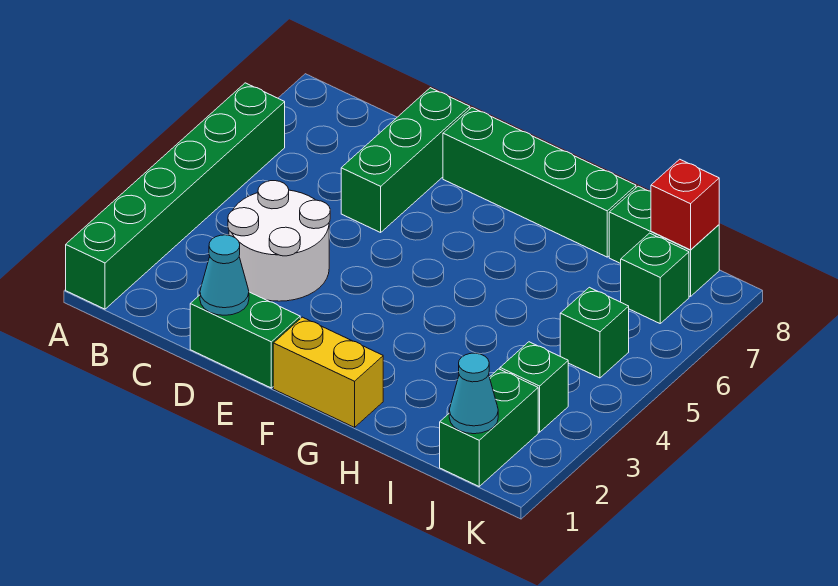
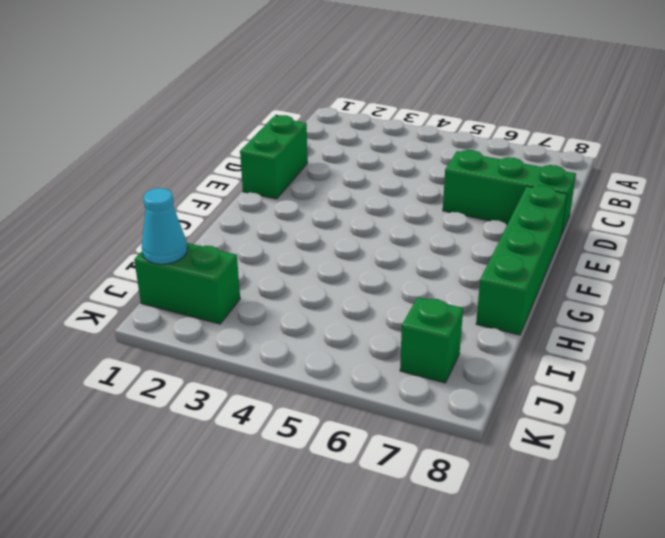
none -> green brick A1:A6 level 1
none -> white round brick C3:D4 level 1
none -> yellow brick F1:G1 level 1

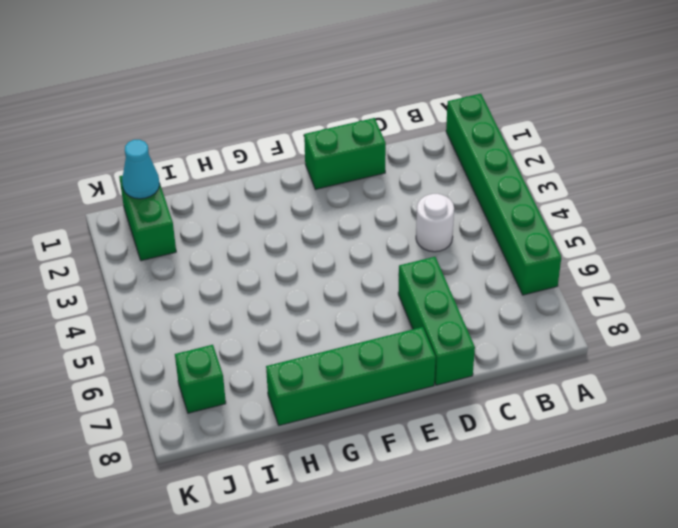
white round brick C4 level 1 -> white round brick C3:D4 level 1
none -> yellow brick F1:G1 level 1
none -> green brick I8:J8 level 1
none -> green brick J3 level 1

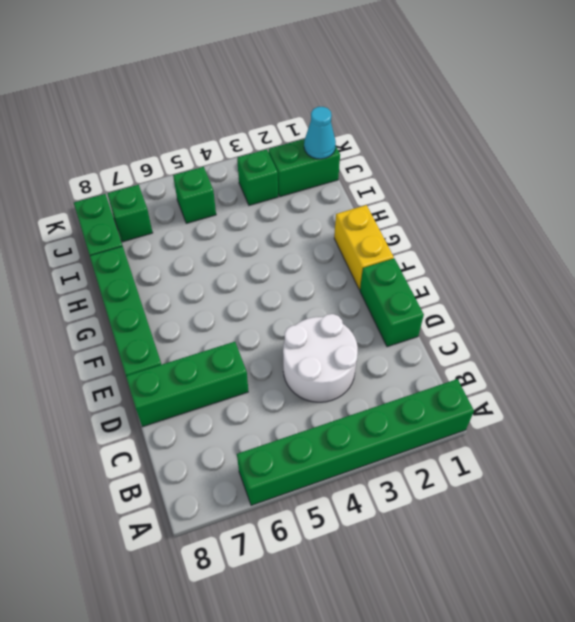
none -> cyan cone D1 level 2
none -> red brick J8 level 2

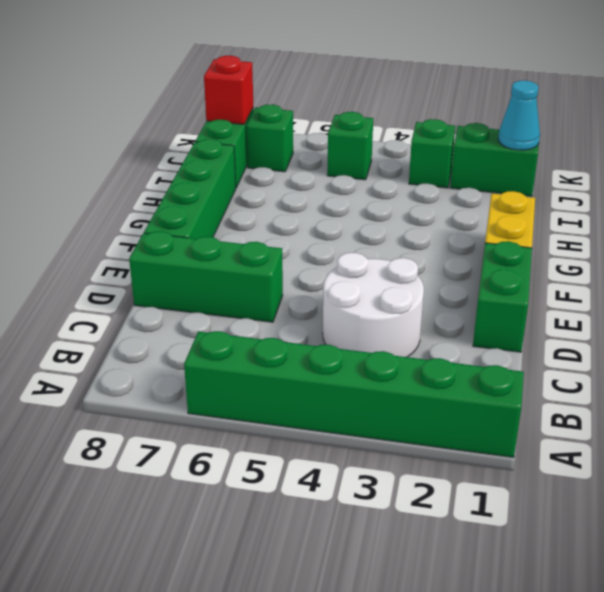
none -> cyan cone D1 level 2

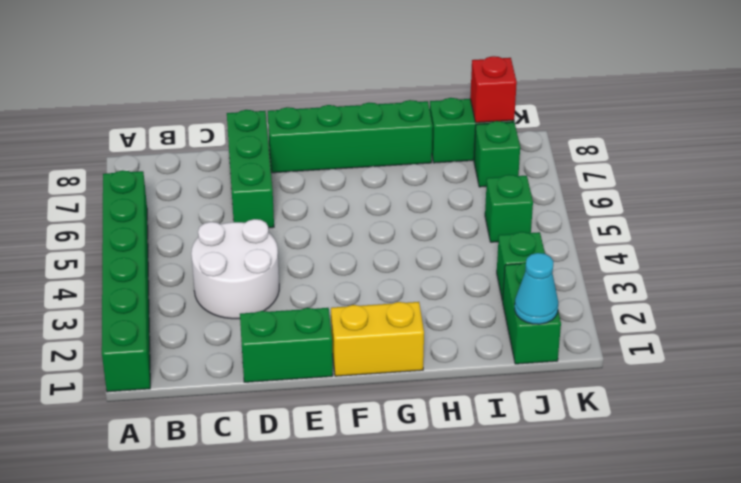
none -> cyan cone D1 level 2

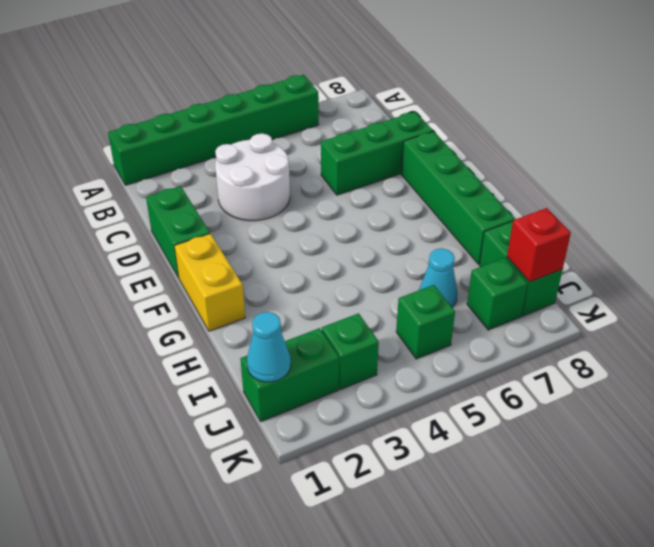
cyan cone I6 level 1 -> cyan cone D1 level 2

